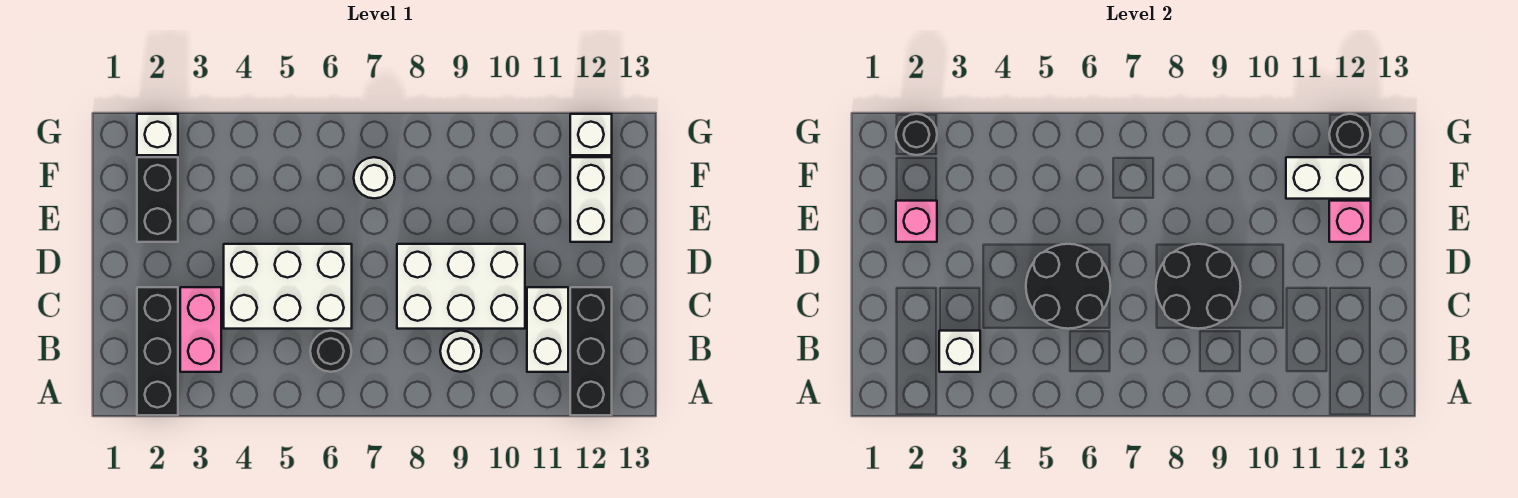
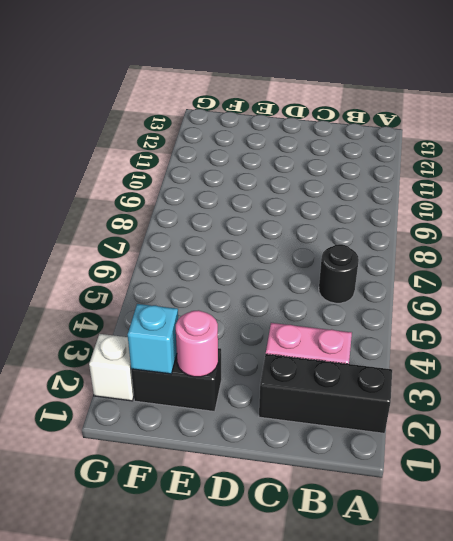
pink round brick E2 level 2 -> pink brick E2 level 2
cyan brick F2 level 2 -> none
none -> black brick A12:C12 level 1
none -> white round brick B9 level 1
none -> white brick B11:C11 level 1

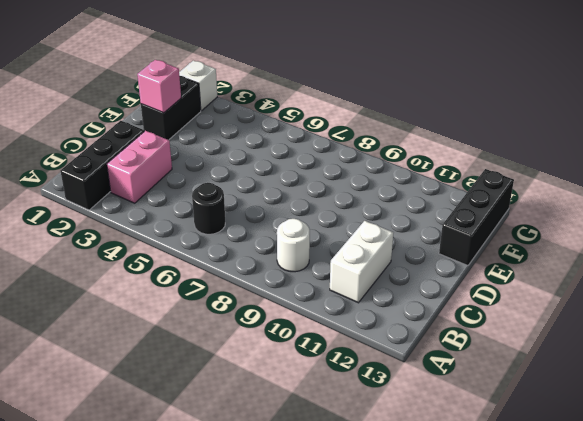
black brick E13:G13 level 1 -> black brick A12:C12 level 1
none -> white brick C4:D6 level 1
none -> white brick C8:D10 level 1
none -> white brick E12:F12 level 1

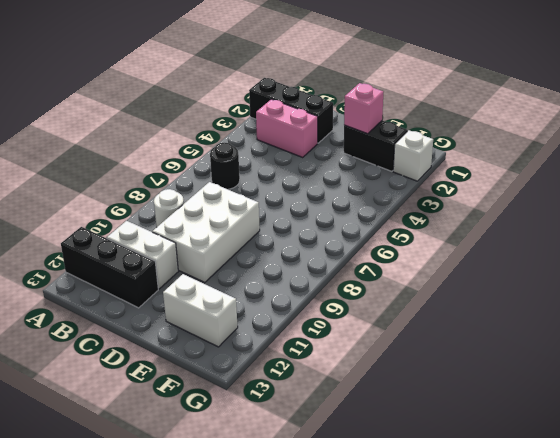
none -> white brick C4:D6 level 1
none -> white round brick F7 level 1
none -> white brick G12 level 1

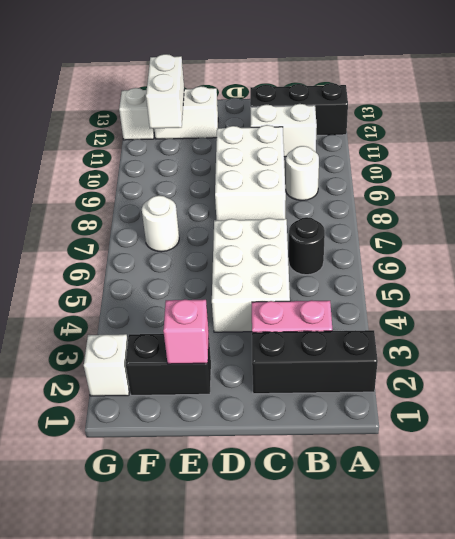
none -> white brick B3 level 2
none -> black round brick C5:D6 level 2
none -> black round brick C8:D9 level 2

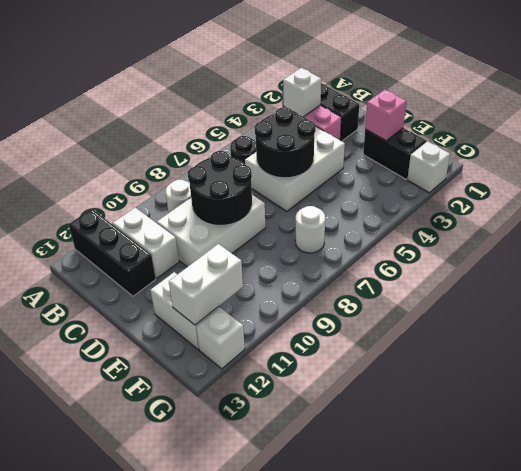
none -> pink brick E12 level 2
none -> black round brick G2 level 2
none -> black round brick G12 level 2

